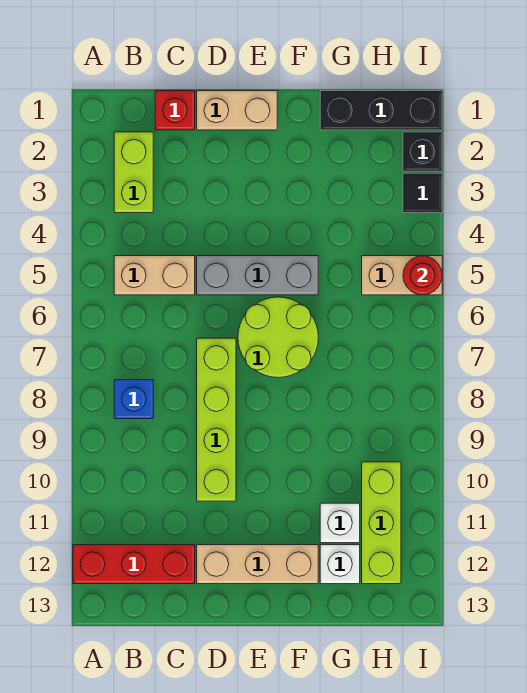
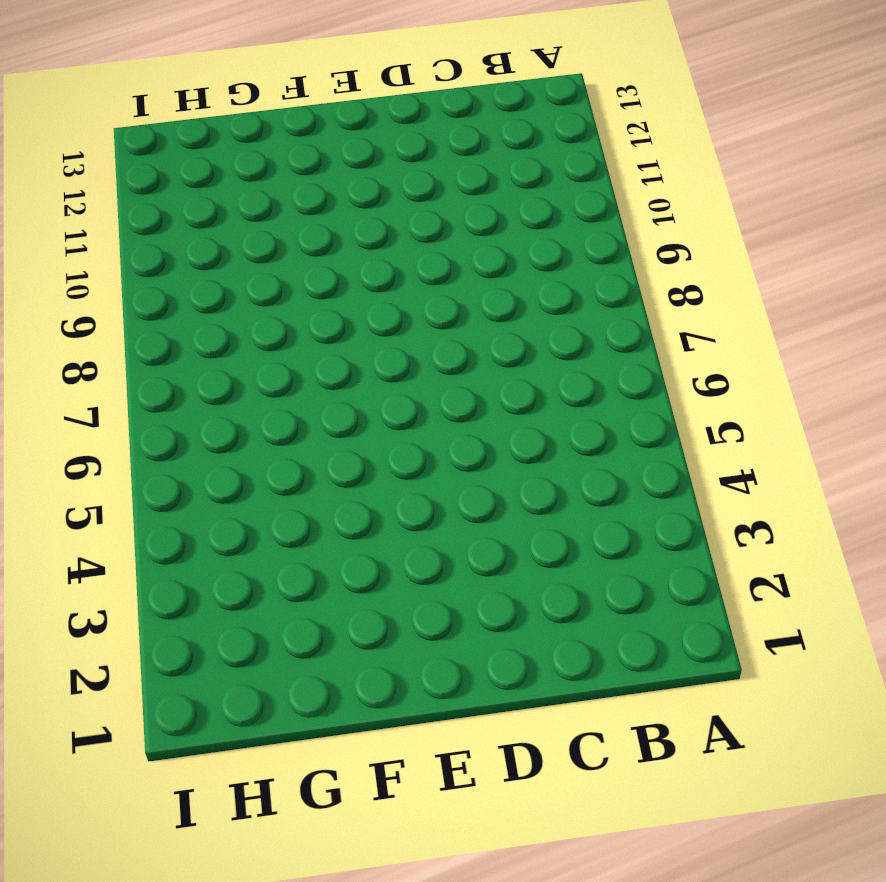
none -> red brick A12:C12 level 1
none -> lime brick B2:B3 level 1
none -> tan brick B5:C5 level 1

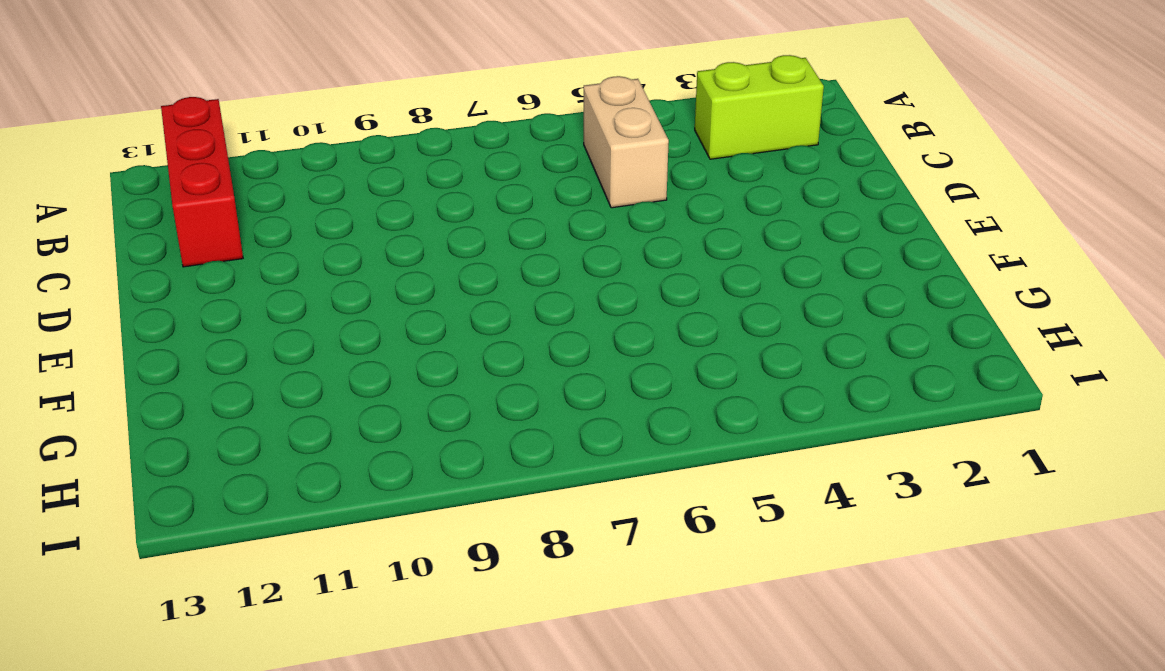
none -> blue brick B8 level 1
none -> red brick C1 level 1
none -> tan brick D1:E1 level 1

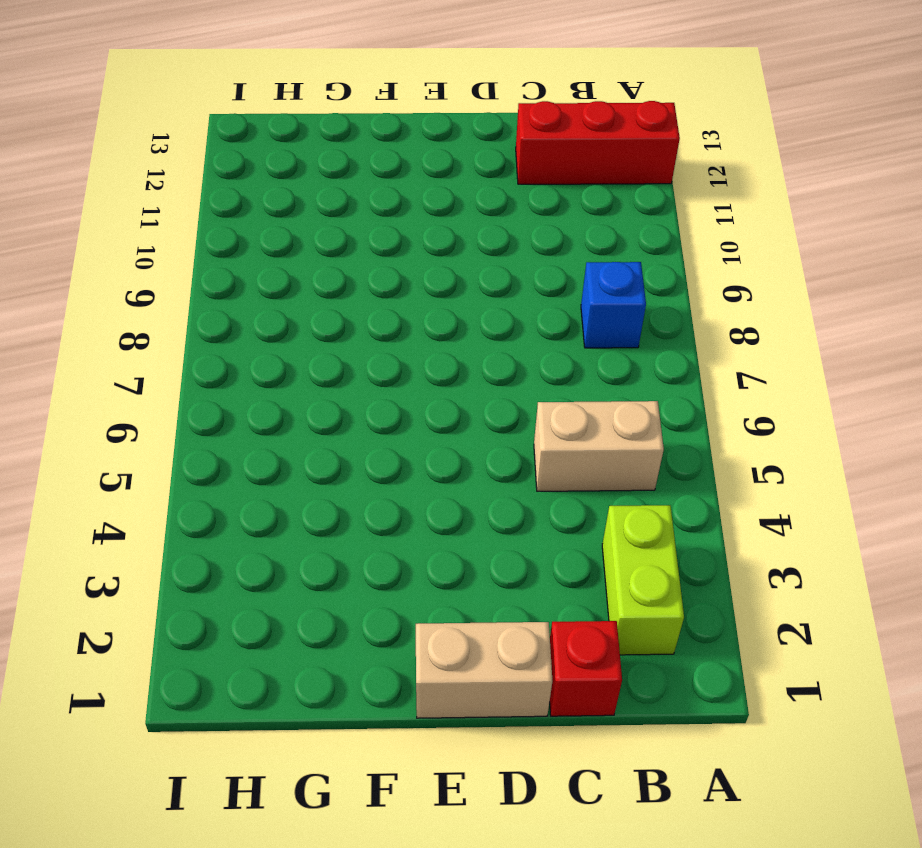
none -> grey brick D5:F5 level 1
none -> lime brick D7:D10 level 1
none -> tan brick D12:F12 level 1

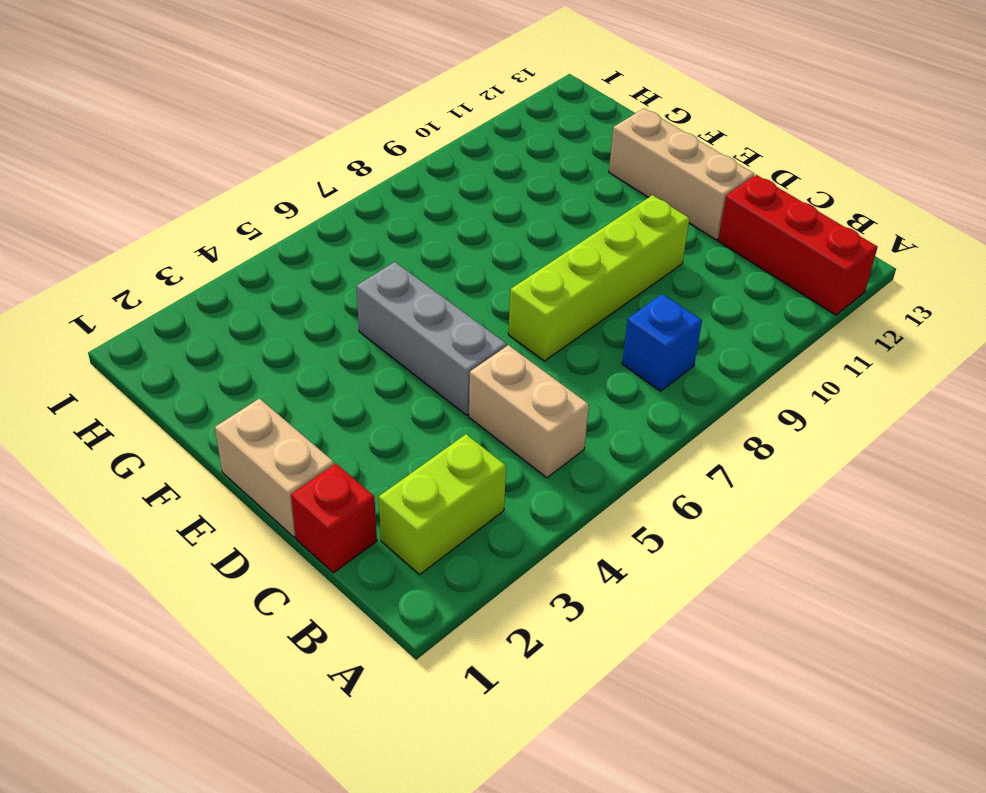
none -> lime round brick E6:F7 level 1
none -> black brick G1:I1 level 1
none -> white brick G11 level 1

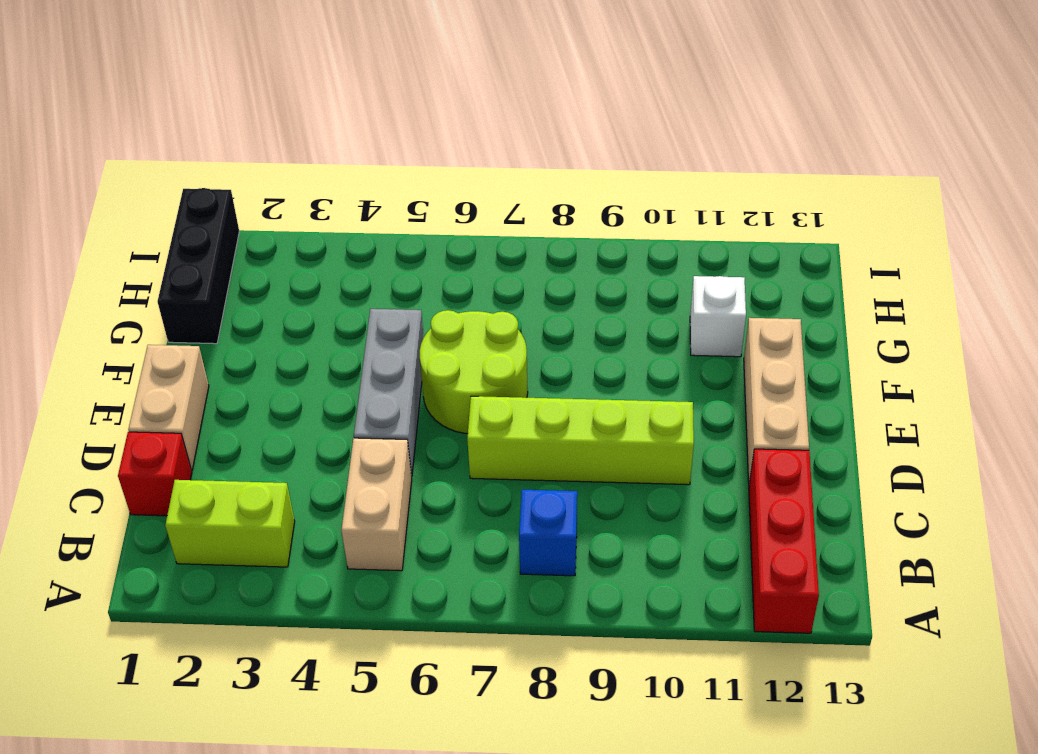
none -> white brick G12 level 1
none -> tan brick H5:I5 level 1
none -> lime brick H10:H12 level 1

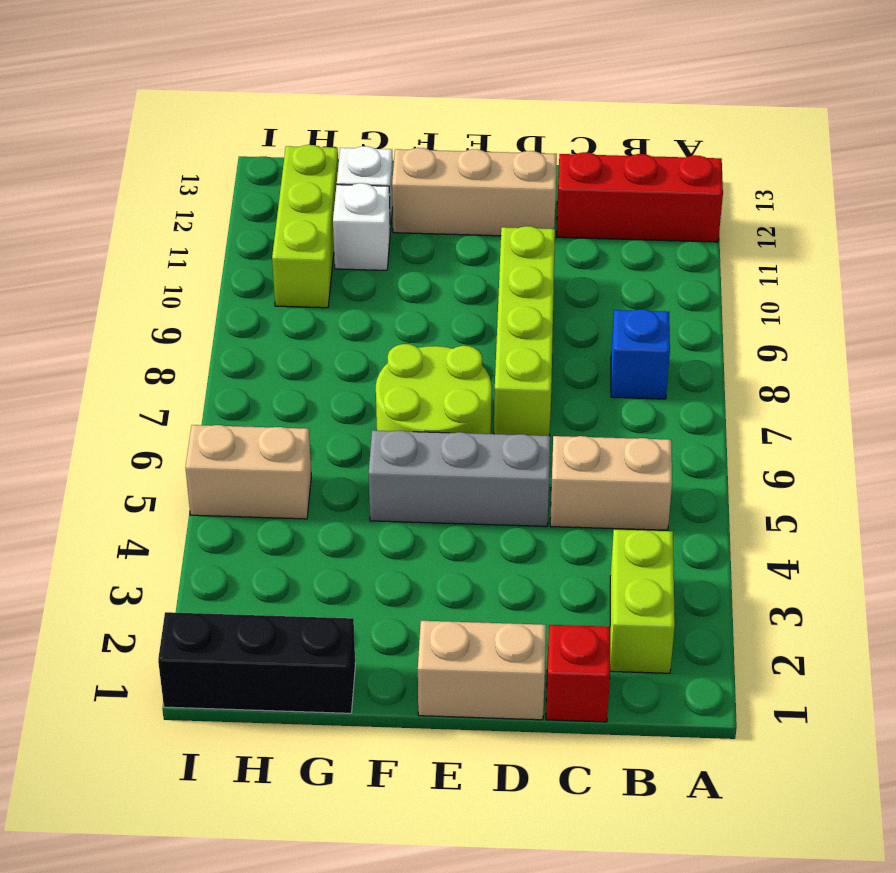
none -> black brick I2 level 1
none -> black tile I3 level 1
none -> red round brick I5 level 2

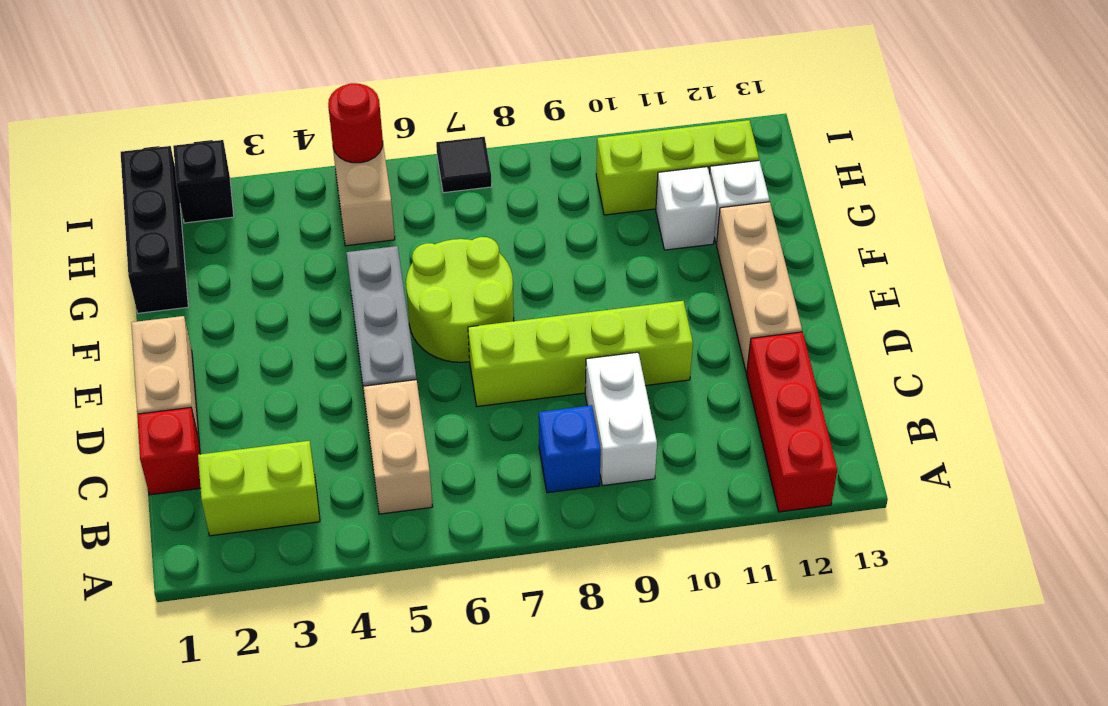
white brick B9:C9 level 1 -> none
black tile I7 level 1 -> black tile I3 level 1

